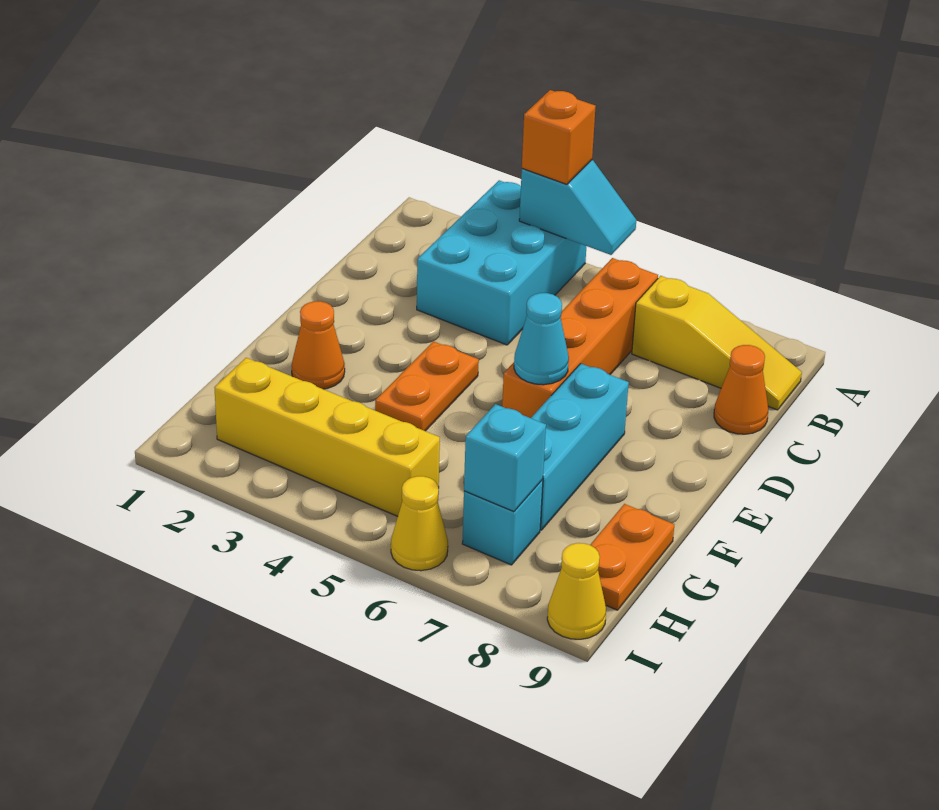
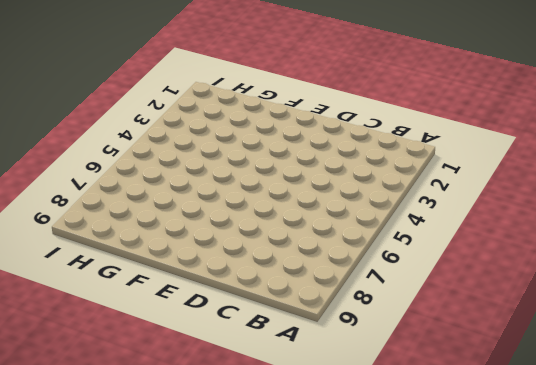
none -> cyan brick A3:C4 level 1
none -> orange brick B6:E6 level 1
none -> yellow slope B7:B9 level 1 top 7

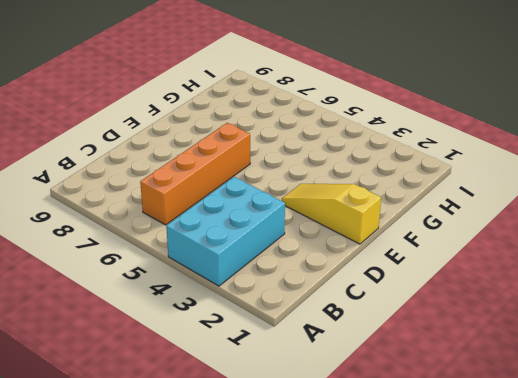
yellow slope E1:E3 level 1 top 1 -> yellow slope B7:B9 level 1 top 7
none -> orange cone C9 level 1
none -> orange plate E4:F4 level 1
none -> cyan brick E7:G7 level 1

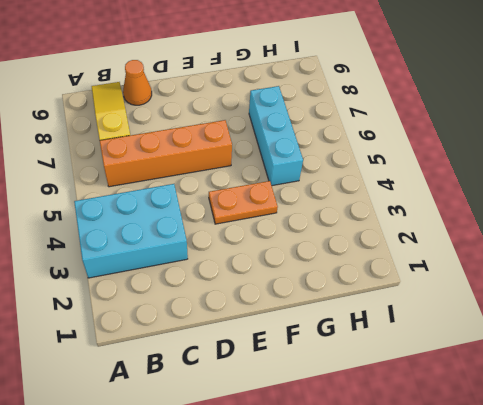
cyan brick G5:G7 level 1 -> cyan brick E7:G7 level 1
none -> orange cone F2 level 1
none -> orange plate G9:H9 level 1
none -> yellow brick H2:H5 level 1

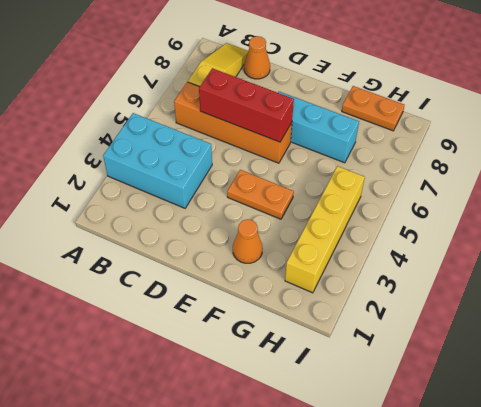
red brick C6:E6 level 2 -> cyan cone E6 level 2
none -> cyan brick H7 level 1
none -> yellow cone I6 level 1
none -> yellow cone I9 level 1

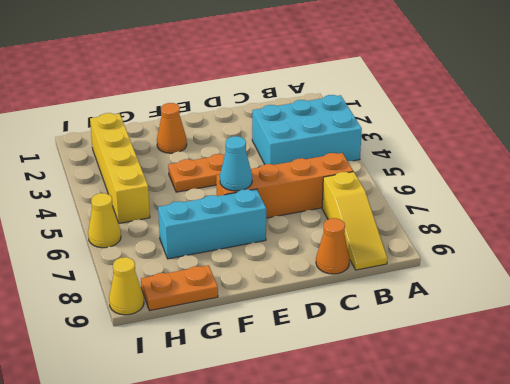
none -> cyan brick H7 level 1
none -> cyan slope A4:A5 level 2 top 4
none -> cyan brick H7 level 2

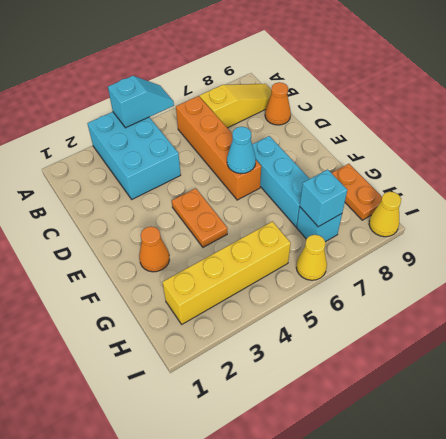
none -> orange brick A4 level 3

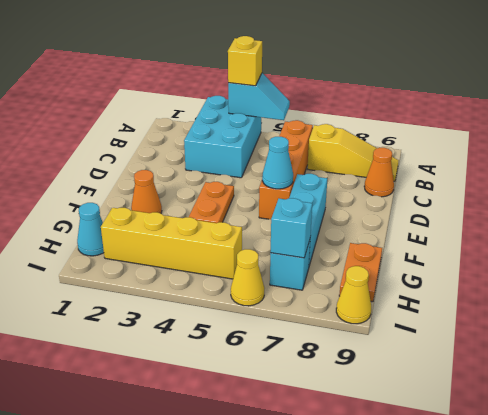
yellow brick A4 level 3 -> orange brick A4 level 3
cyan cone H1 level 1 -> none

